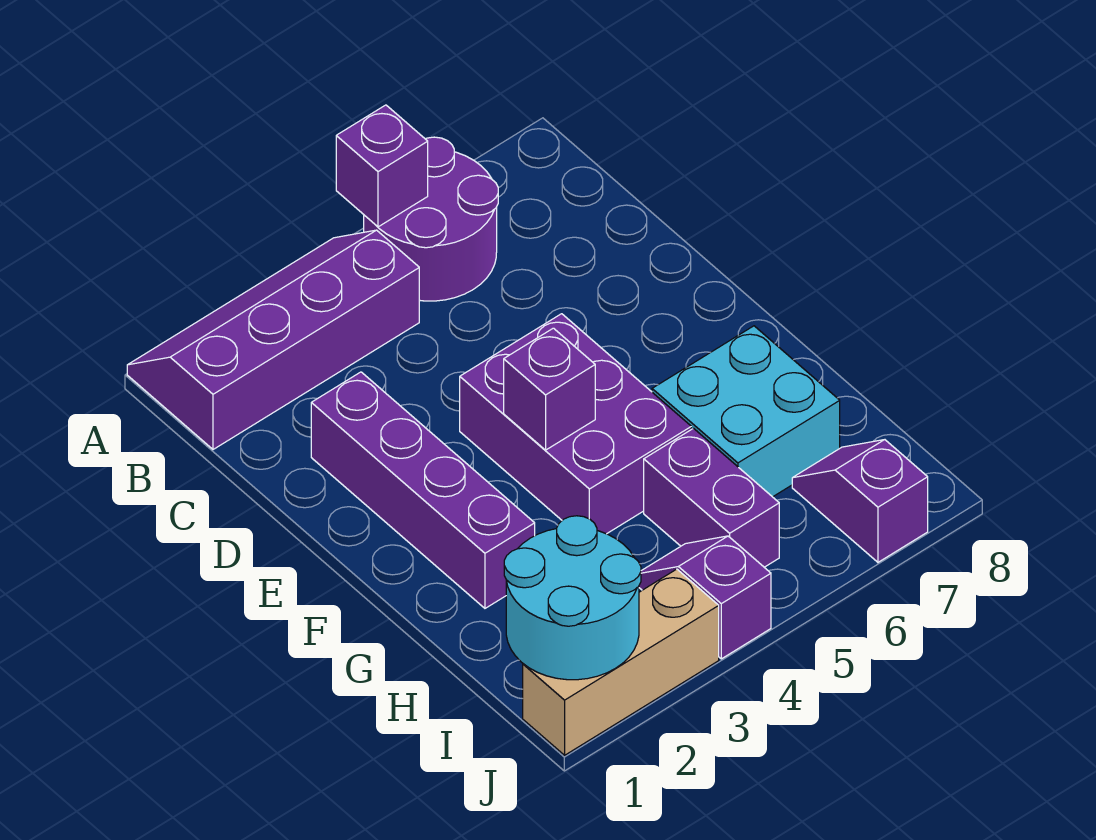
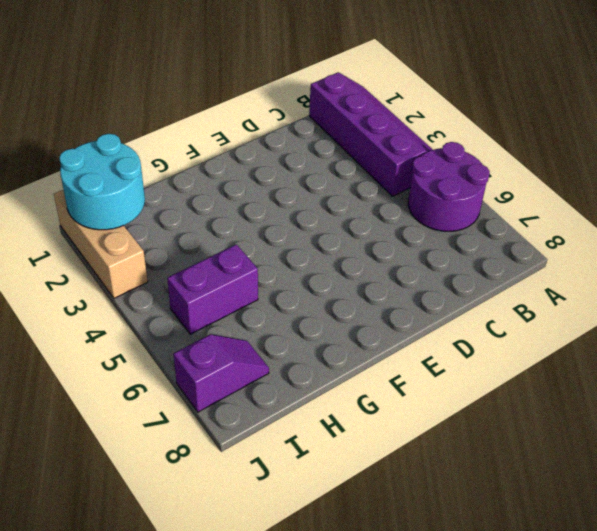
none -> purple brick D2:G2 level 1
none -> purple brick E4:G5 level 1
none -> cyan brick G6:H7 level 1

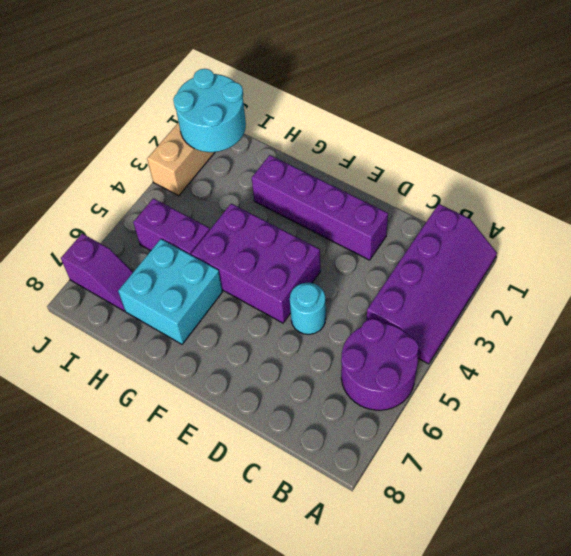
cyan round brick D5 level 1 -> none
none -> purple slope I4:J4 level 1 top J
none -> purple brick A5 level 2
none -> purple brick F4 level 2

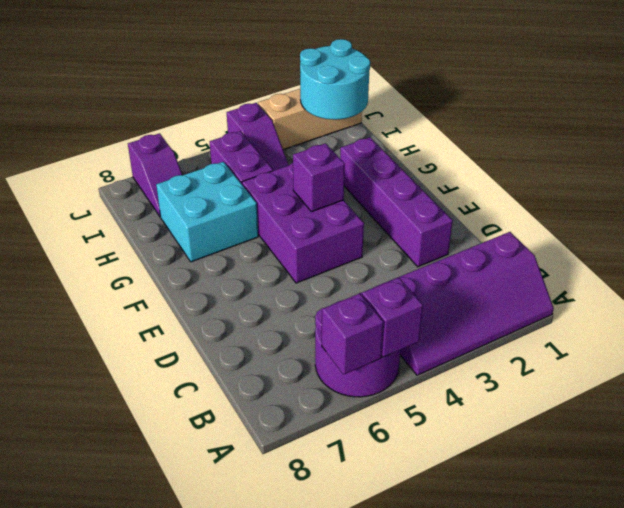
purple brick A6 level 2 -> none

